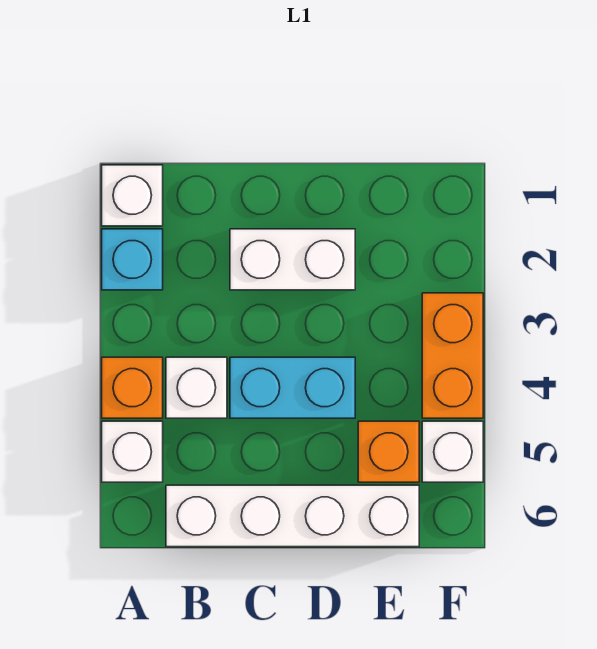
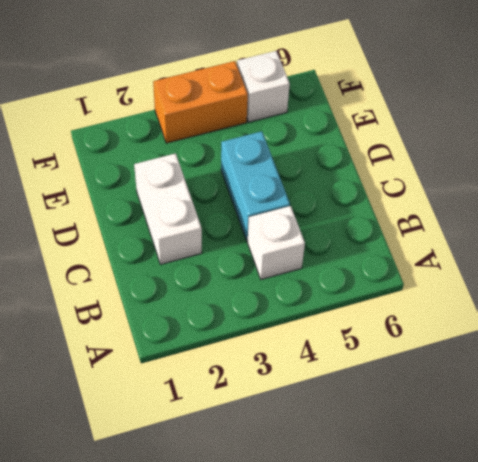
none -> white brick A1 level 1
none -> cyan brick A2 level 1

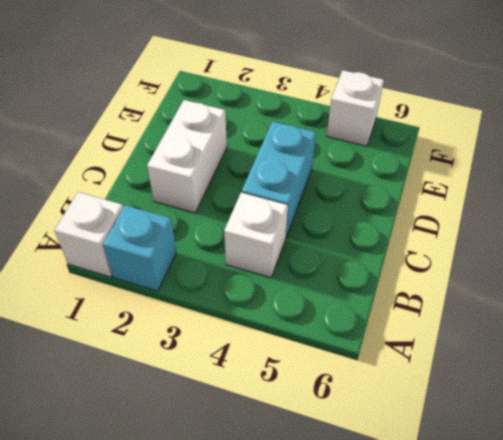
none -> orange brick A4 level 1
none -> white brick A5 level 1

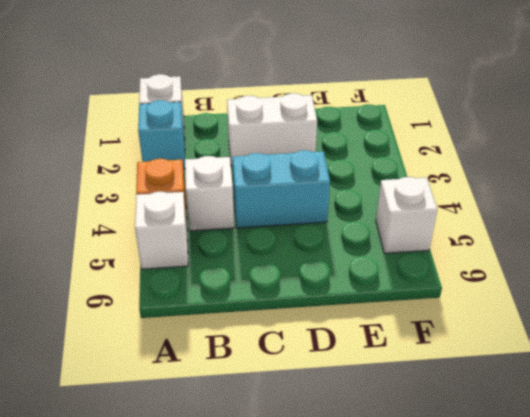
none -> white brick B6:E6 level 1
none -> orange brick E5 level 1

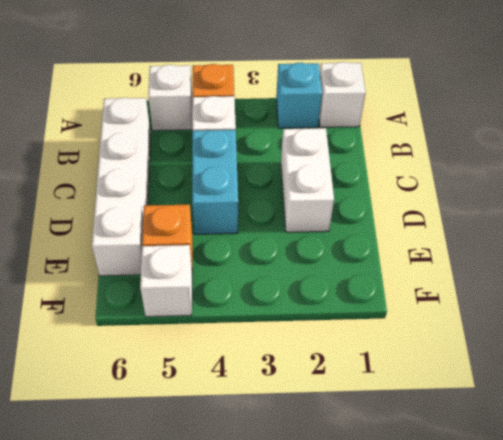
none -> orange brick F3:F4 level 1

